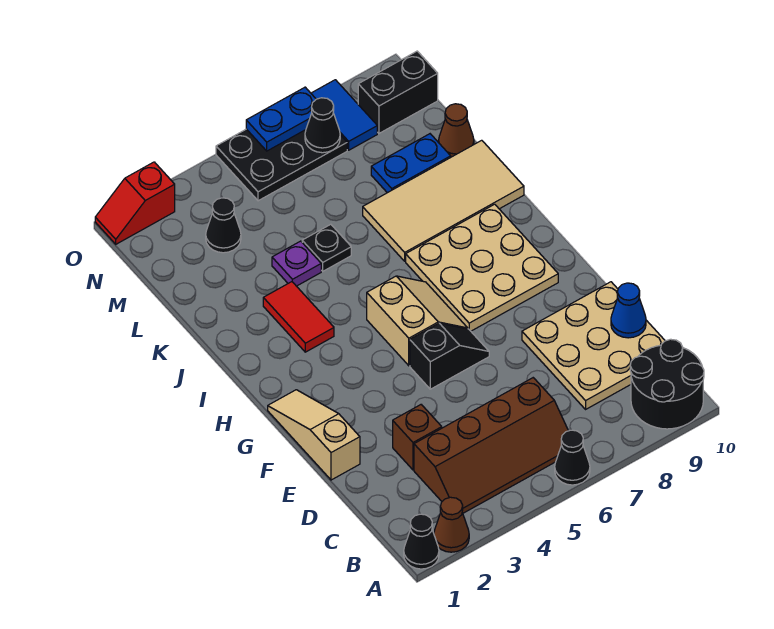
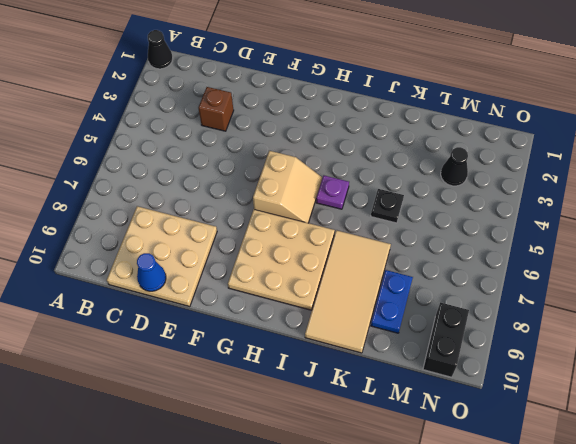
tan slope G5:H6 level 1 top G -> tan slope G5:H6 level 1 top 5
purple plate I5 level 1 -> purple plate K4 level 1
none -> brown cone A2 level 1
none -> black cone A6 level 1
none -> black round brick A9:B10 level 1

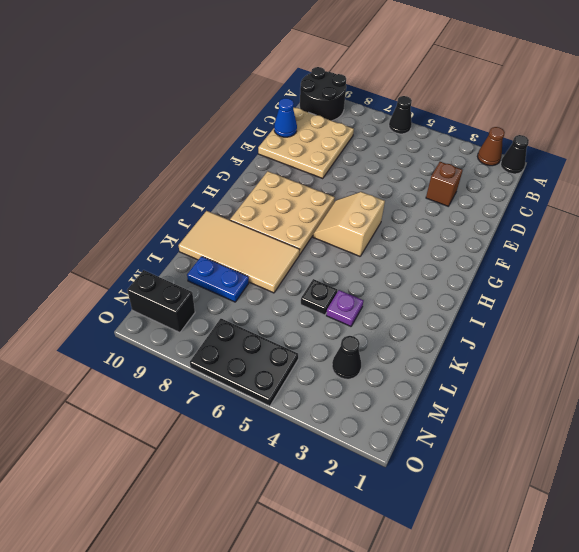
none -> brown slope B3:C6 level 1 top C
none -> tan slope E1:G1 level 1 top E
none -> black slope F5:F6 level 1 top 5

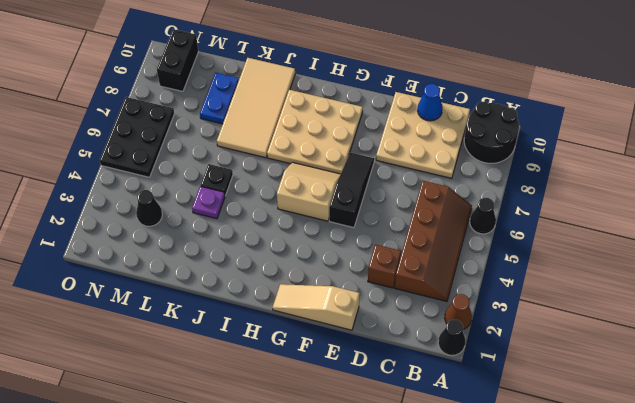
black slope F5:F7 level 1 top 5 -> black slope F5:F6 level 1 top 5
none -> red tile I3:J3 level 1
none -> brown cone L10 level 1
none -> blue tile N8:O8 level 1

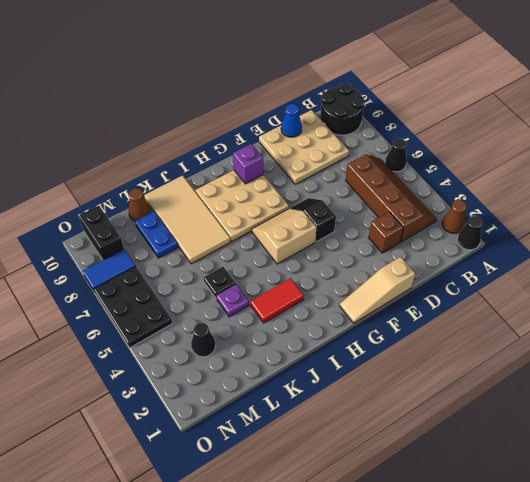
purple brick G9 level 2 -> none
none -> red slope O1:O2 level 1 top 2
none -> black cone N7 level 2
none -> blue plate O6:O7 level 2

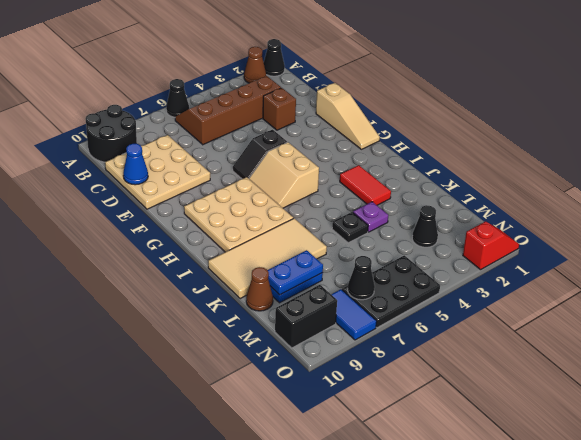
blue plate L8:L9 level 2 -> blue plate O6:O7 level 2

